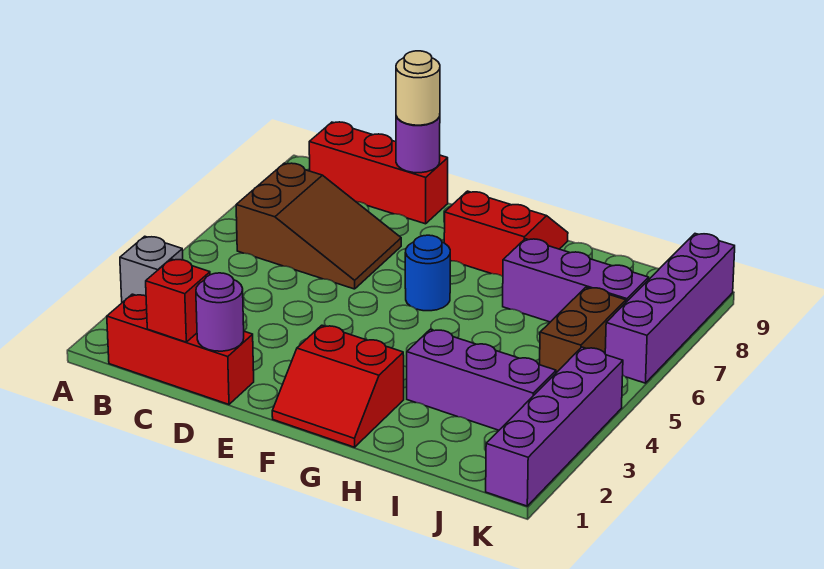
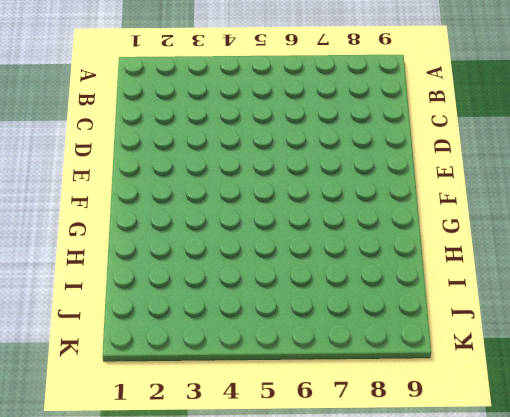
none -> grey brick A3 level 1
none -> red brick B1:D1 level 1
none -> brown slope B6:D7 level 1 top B

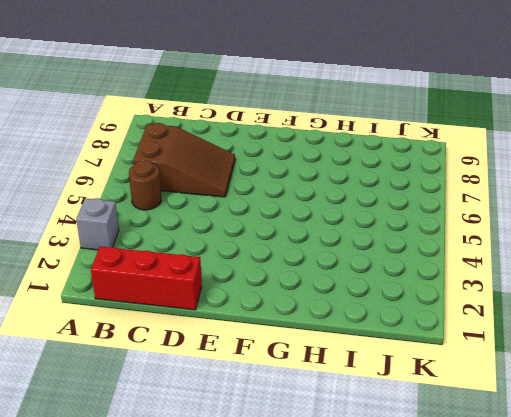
brown round brick B5 level 1 -> none
none -> red brick B9:D9 level 1
none -> red slope F1:G2 level 1 top 2
none -> blue round brick F6 level 1

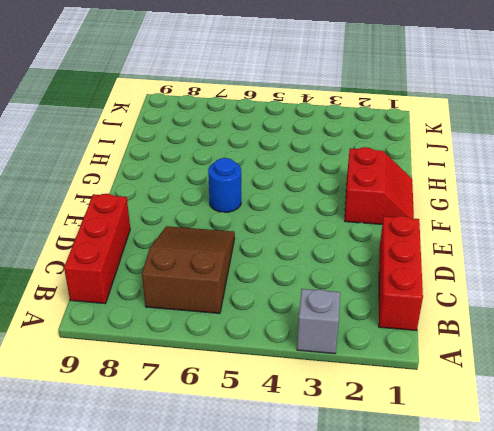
none -> red slope F8:G9 level 1 top 8
none -> purple brick H3:J3 level 1
none -> purple brick H7:J7 level 1

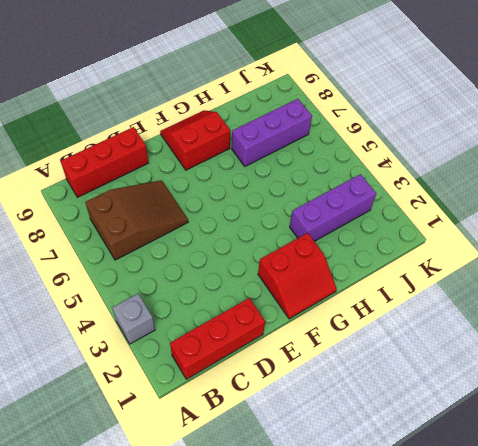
none -> blue round brick F6 level 1
none -> brown brick J5:J6 level 1
none -> purple brick K1:K4 level 1

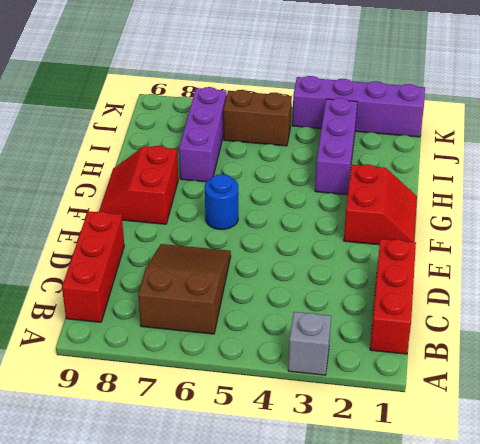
none -> purple brick K6:K9 level 1
none -> red brick C1 level 2
none -> purple round brick D1 level 2

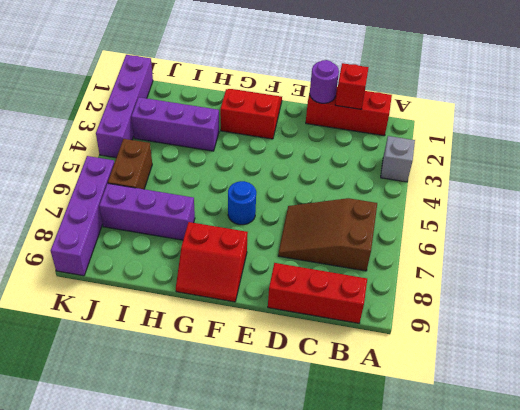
none -> purple round brick D9 level 2
none -> tan round brick D9 level 3

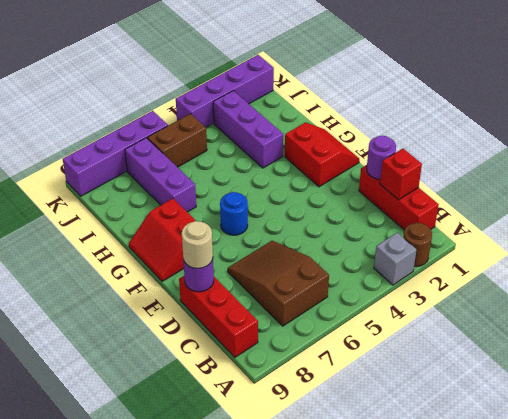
brown round brick A2 level 1 -> none

